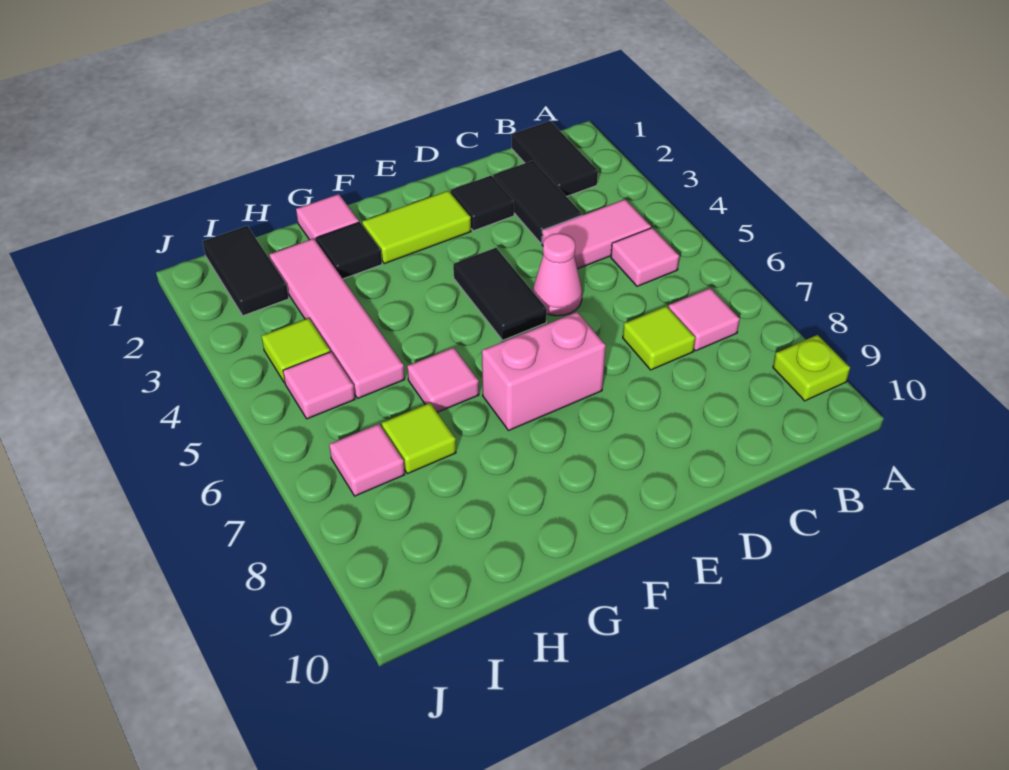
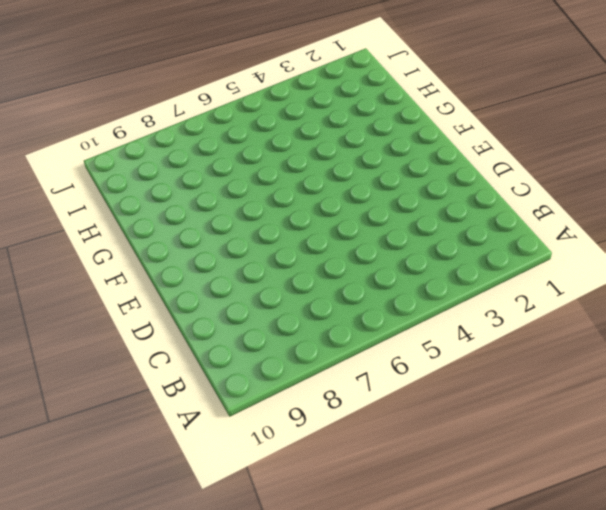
none -> lime plate A9 level 1
none -> black tile B1:B2 level 1
none -> pink tile B4:C4 level 1

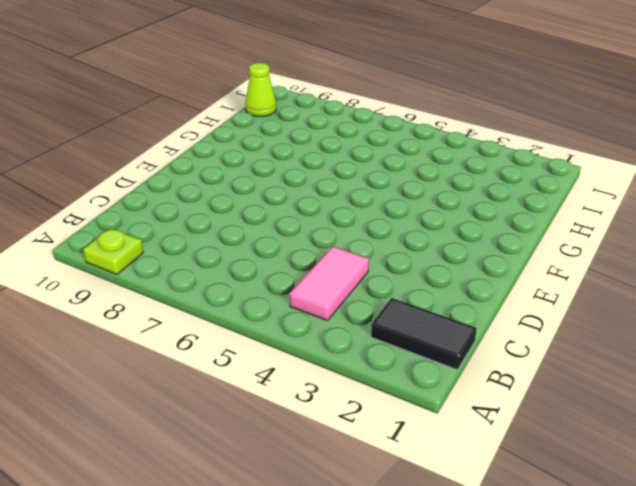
lime cone I10 level 1 -> none
none -> pink tile B5 level 1
none -> pink tile B7 level 1
none -> black tile C2:C3 level 1

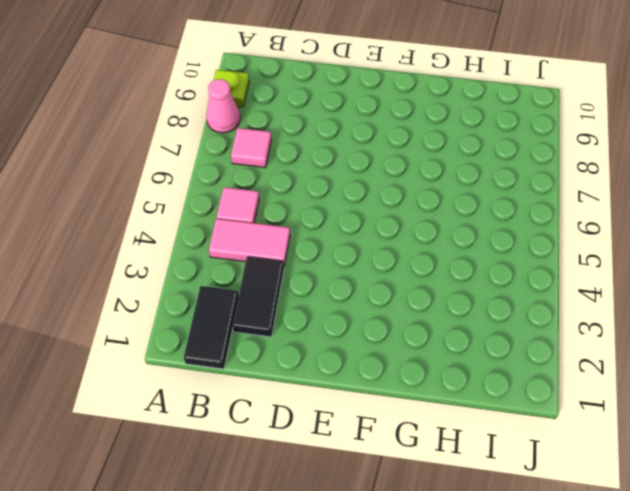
pink cone A8 level 1 -> pink cone D5 level 1
none -> lime tile C7 level 1
none -> black tile D2 level 1
none -> lime tile E2:F2 level 1

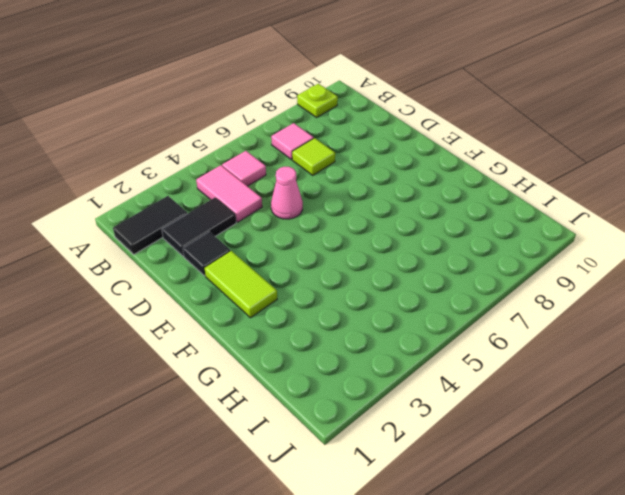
none -> black tile E4:E5 level 1
none -> pink brick E7:F7 level 1
none -> pink tile G1 level 1

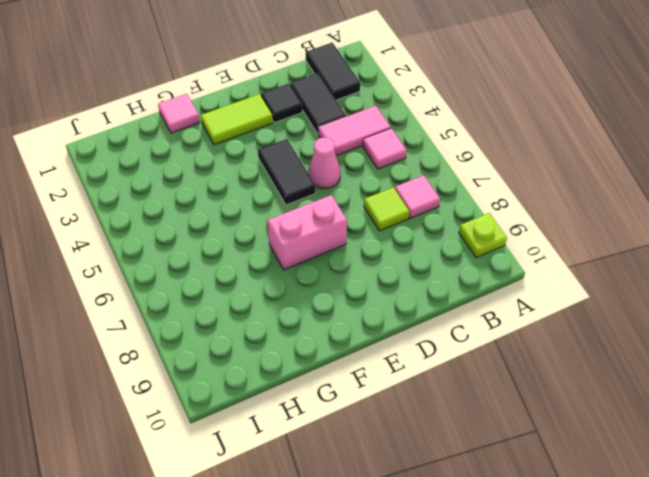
none -> black tile G2 level 1
none -> pink tile G6 level 1
none -> pink tile H2:H5 level 1

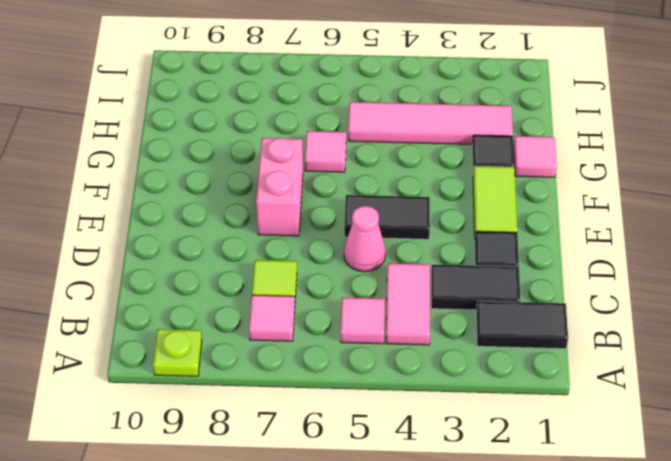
none -> lime tile H7 level 1
none -> black tile I1:I2 level 1
none -> lime tile I4 level 1

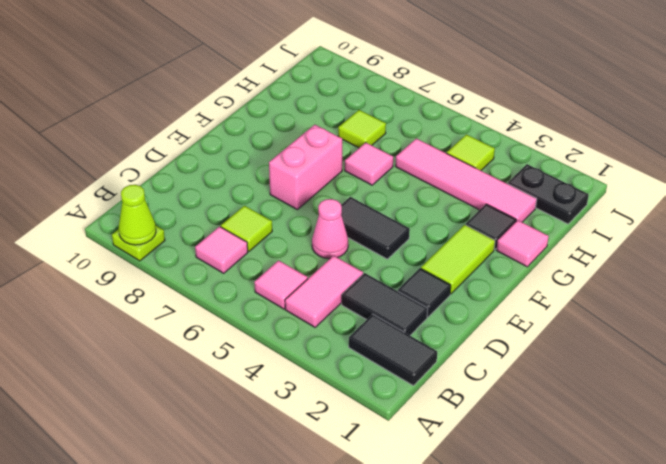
lime cone A9 level 2 -> none
black plate I1:I2 level 1 -> black tile I1:I2 level 1
none -> pink tile I5 level 1
none -> pink tile I7 level 1

